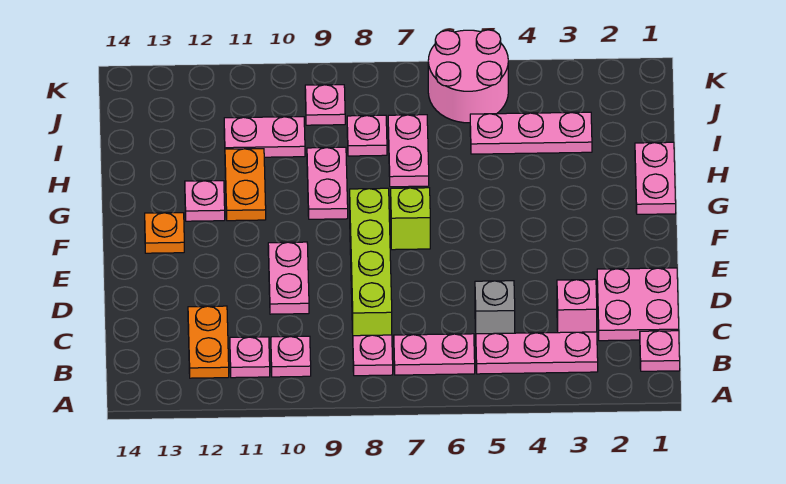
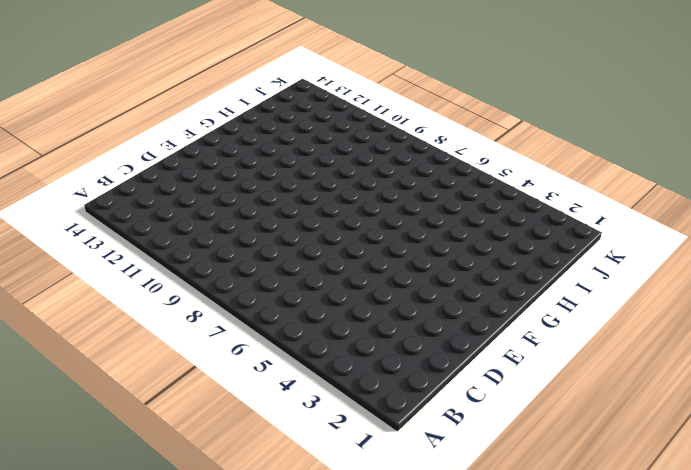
none -> pink plate B1 level 1
none -> pink plate B3:B5 level 1
none -> pink plate B6:B7 level 1

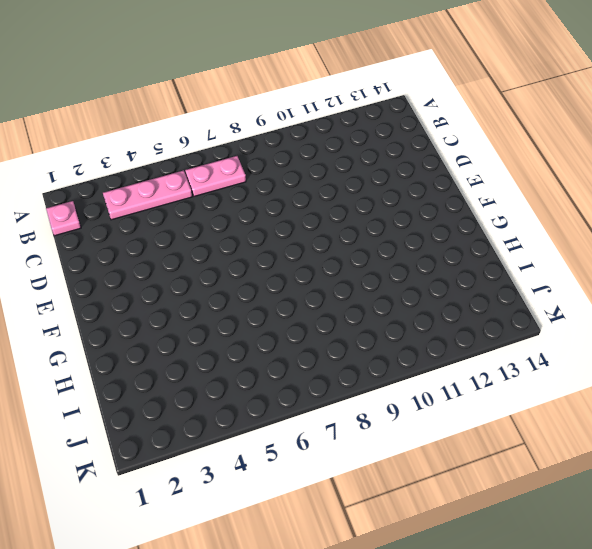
none -> pink plate B8 level 1
none -> pink plate B10 level 1
none -> pink plate B11 level 1

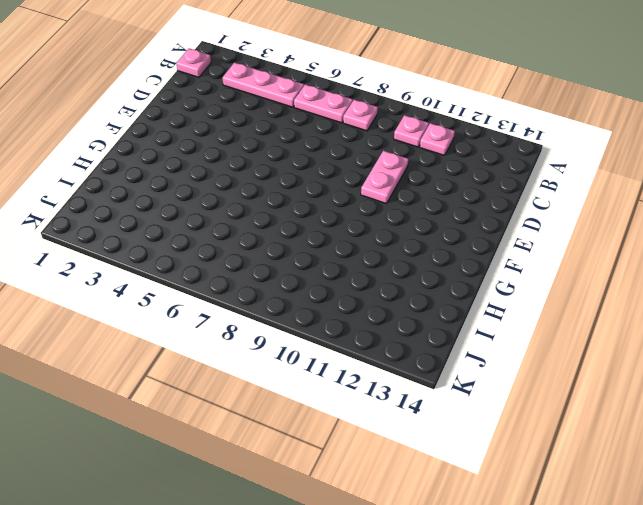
none -> orange plate B12:C12 level 1
none -> pink plate C1:D2 level 1
none -> pink brick C3 level 1

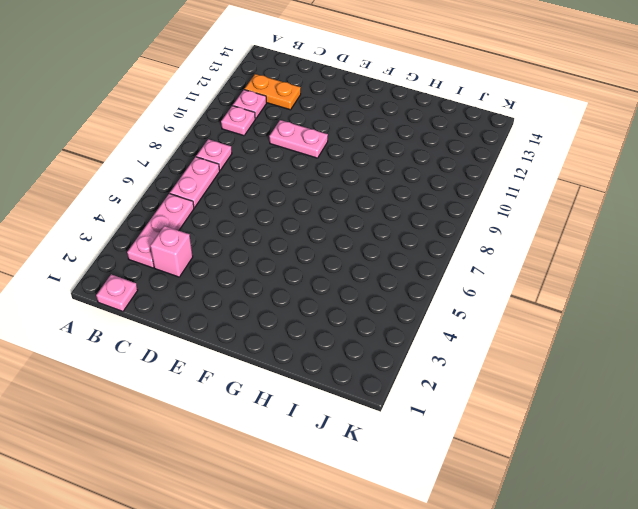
none -> pink plate C1:D2 level 1
none -> grey brick C5 level 1
none -> lime brick C8:F8 level 1

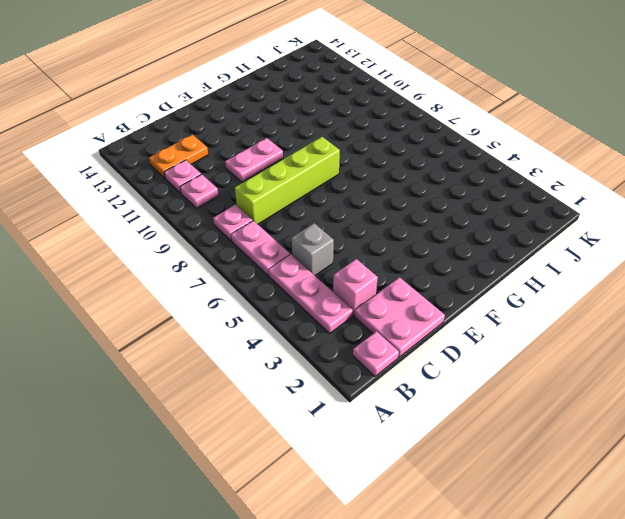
none -> lime brick F7 level 1
none -> orange plate F13 level 1
none -> pink plate G1:H1 level 1

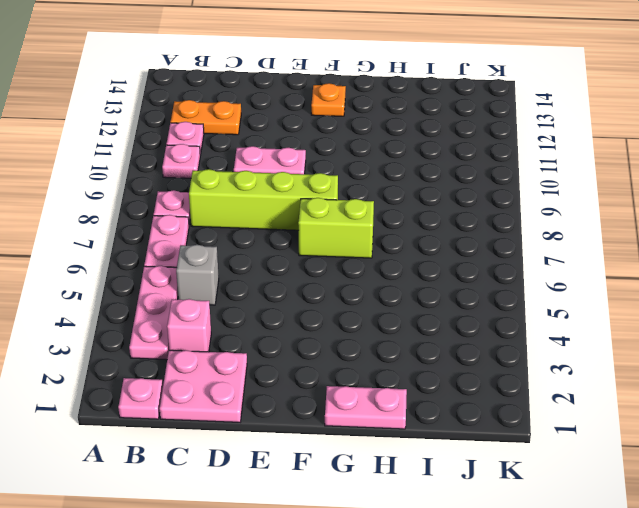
lime brick F7:G7 level 1 -> lime brick F7 level 1
none -> pink plate G9:H9 level 1
none -> orange plate G11:H11 level 1
none -> pink plate G12 level 1

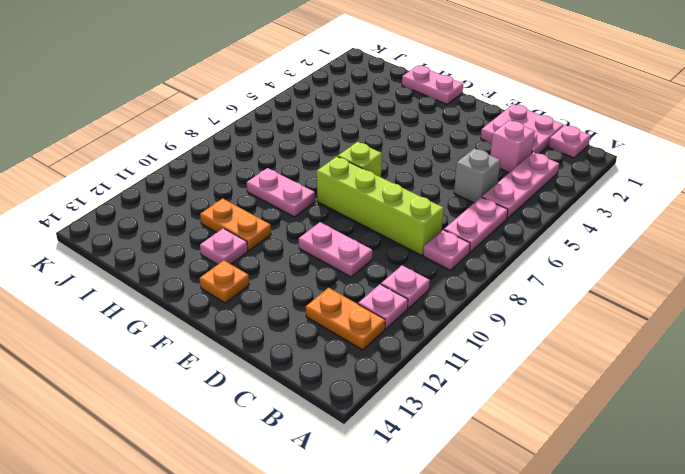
none -> pink plate H7:I7 level 1
none -> pink plate I3:I5 level 1
none -> pink plate I8 level 1

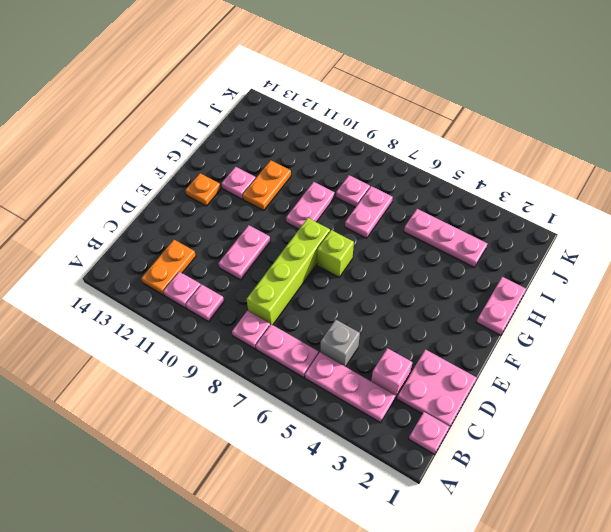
none -> pink plate I10:I11 level 1
none -> pink round brick J5:K6 level 1
none -> pink plate J9 level 1

